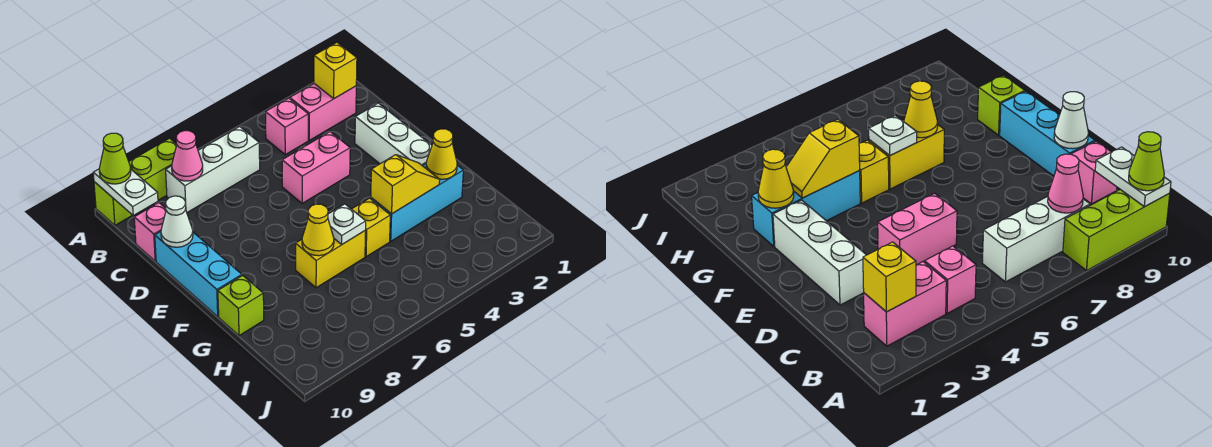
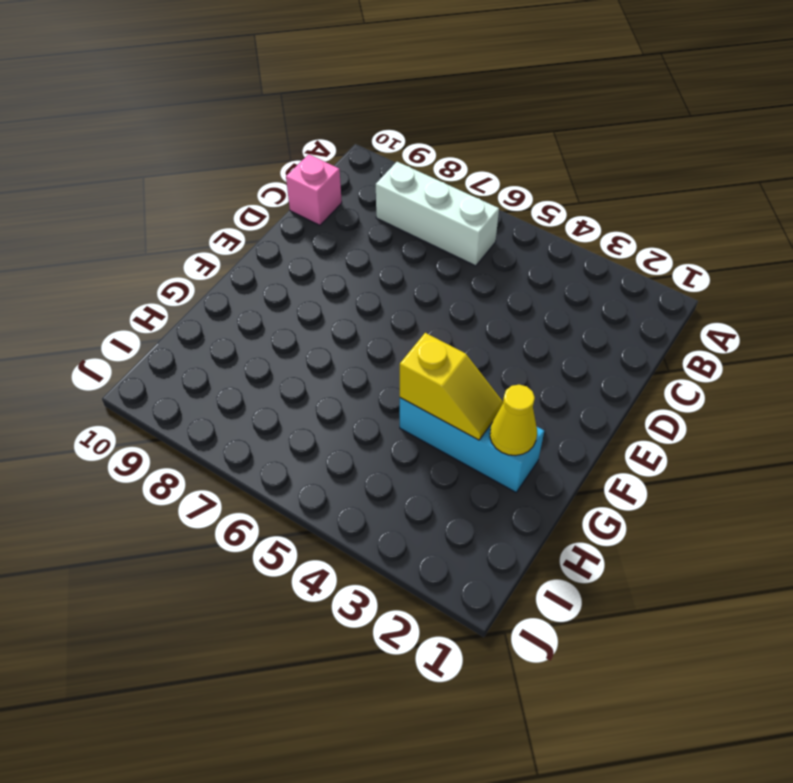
none -> lime brick A8:A10 level 1
none -> pink brick B2:B3 level 1
none -> pink brick B4 level 1

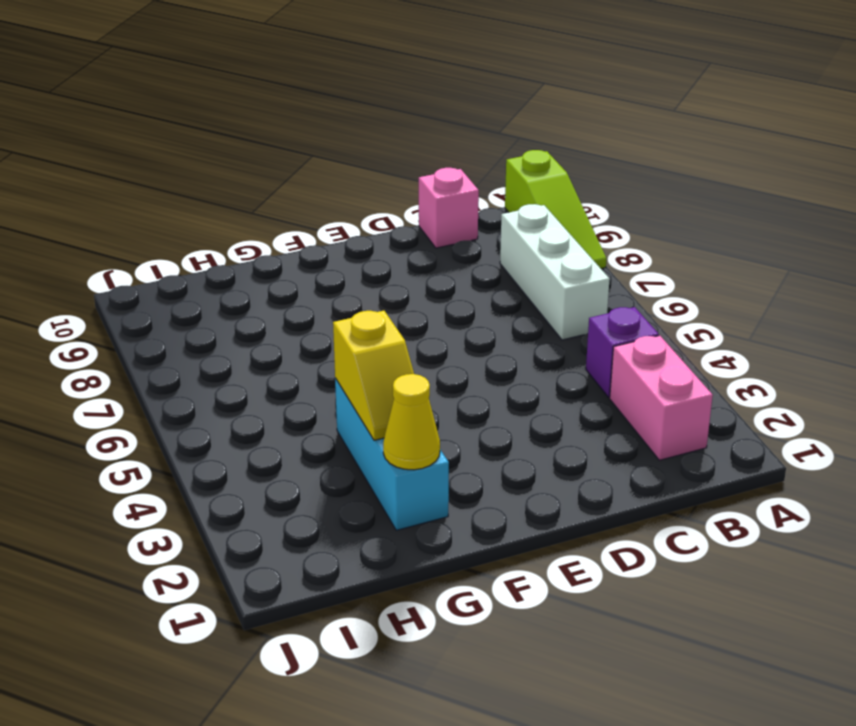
lime slope A8:A10 level 1 top 10 -> lime brick A8:A10 level 1
purple brick B4 level 1 -> pink brick B4 level 1
none -> white brick D2:F2 level 1
none -> pink brick D4:D5 level 1
none -> cyan brick D10:F10 level 1

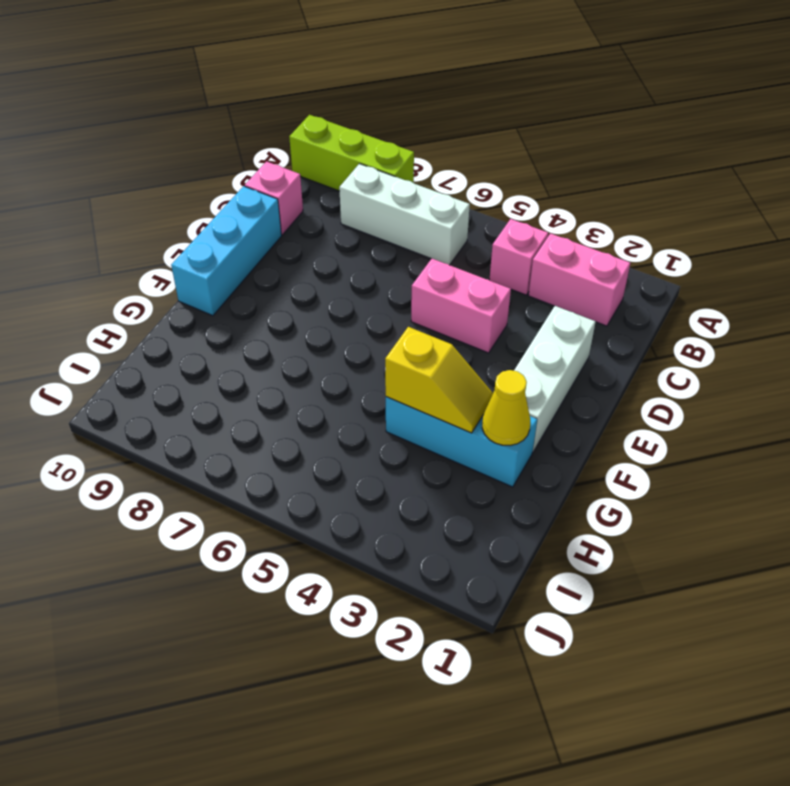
none -> yellow brick G5 level 1
none -> yellow brick G6:G7 level 1
none -> lime brick G10 level 1

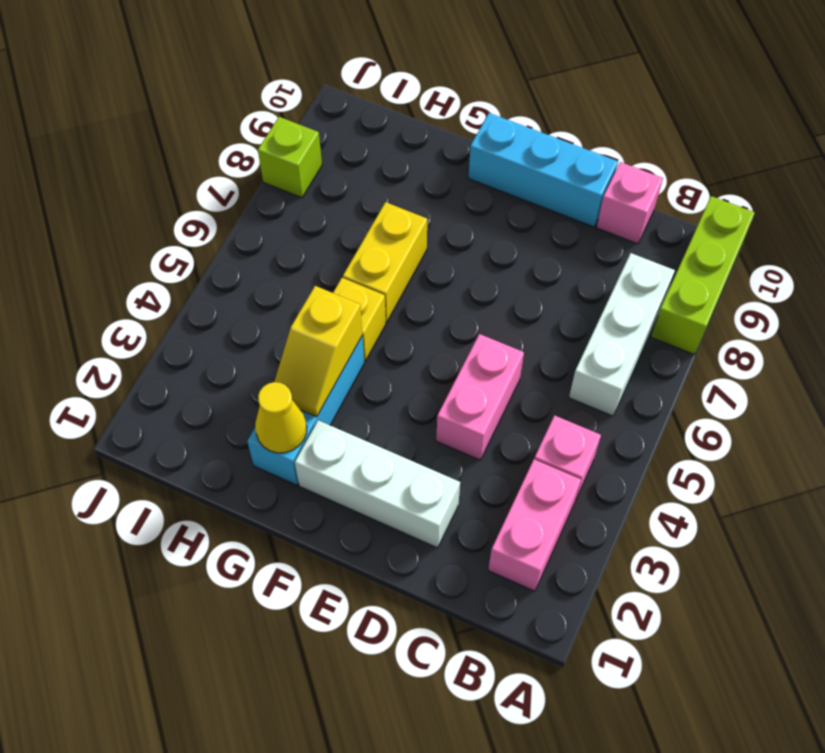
lime brick J8 level 1 -> lime brick G10 level 1
none -> white plate A10:B10 level 2
none -> yellow brick B2 level 2
none -> pink cone B8 level 2

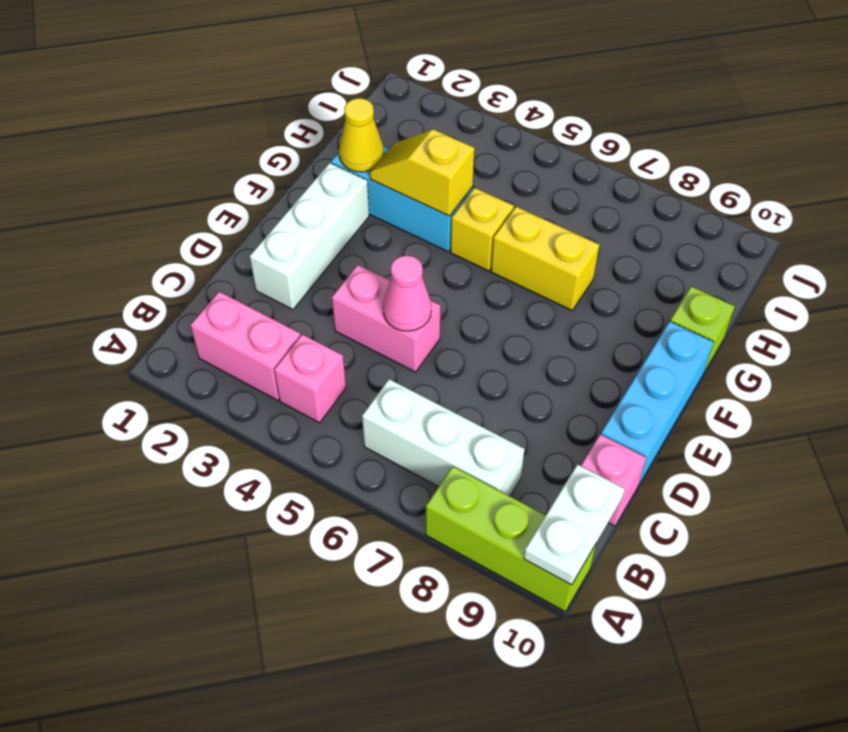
pink cone D5 level 2 -> pink cone B8 level 2
none -> yellow brick B2 level 2
none -> white cone D10 level 2
none -> white plate G6 level 2

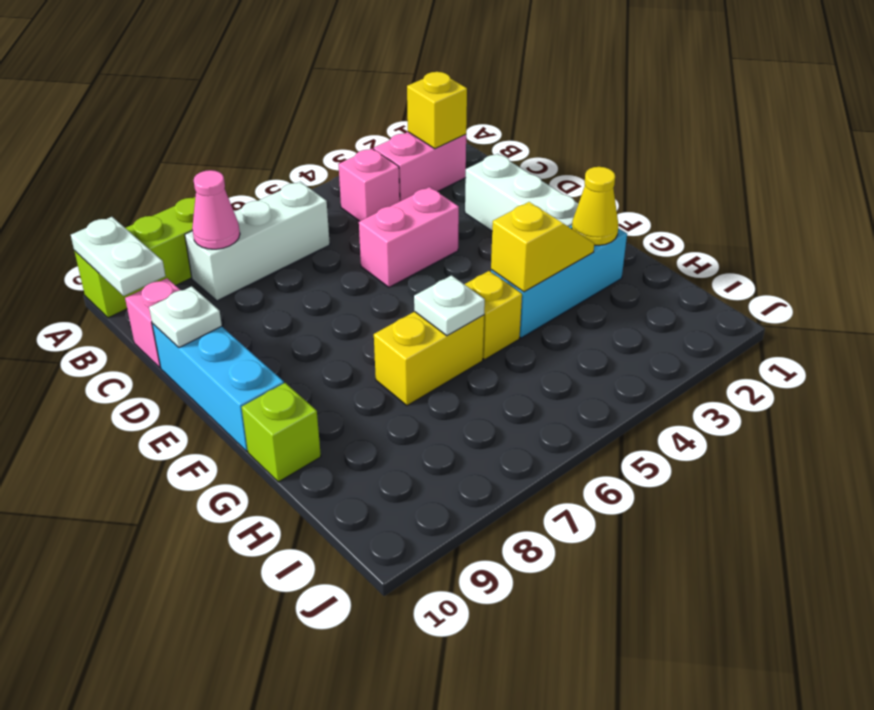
white plate D10 level 2 -> white cone D10 level 2
none -> yellow cone G7 level 2
none -> lime cone A10 level 3

